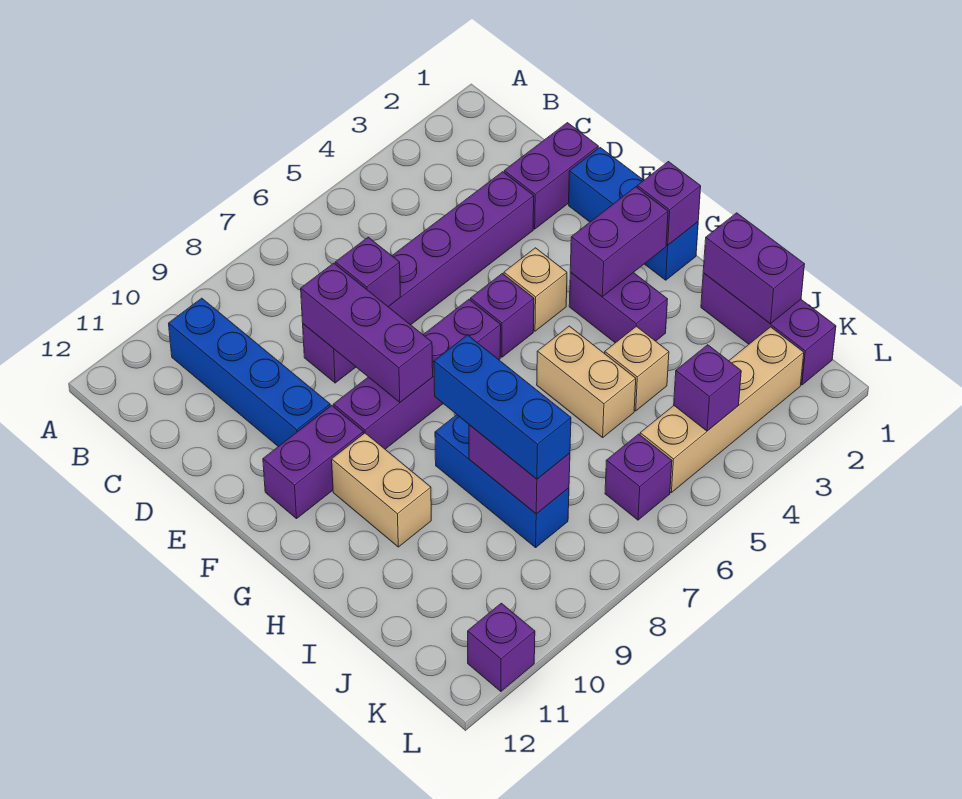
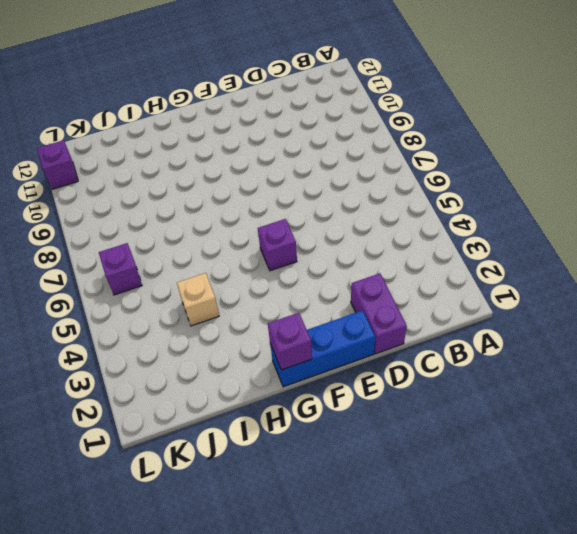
none -> blue brick B10:E10 level 1
none -> purple brick D3:D8 level 1
none -> tan brick F4 level 1

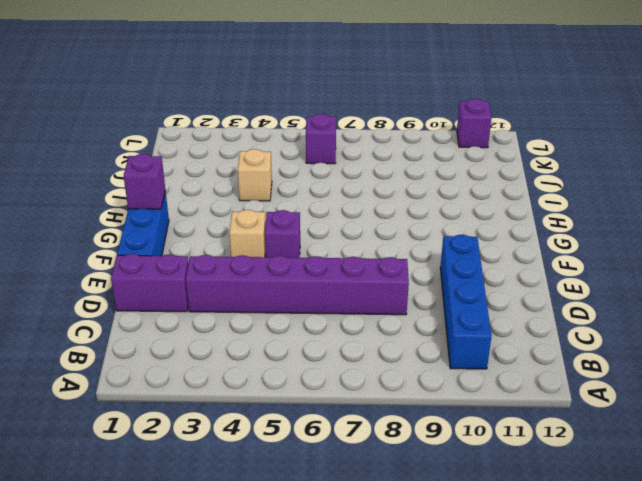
none -> purple brick F6:F9 level 1
none -> purple brick F10:F11 level 1
none -> purple brick G3:H3 level 1

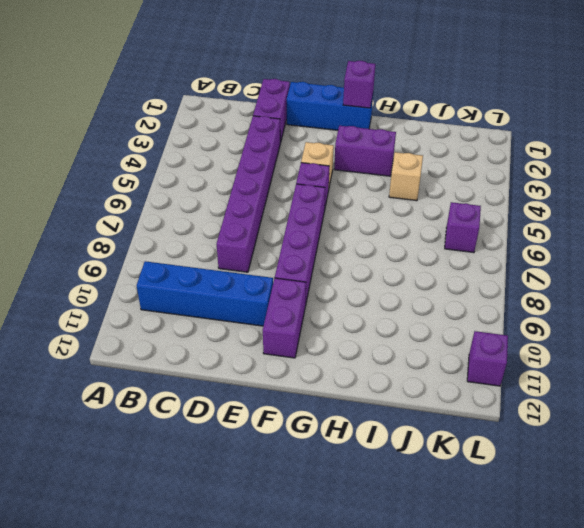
none -> tan brick G10:H10 level 1
none -> tan brick H5:I5 level 1
none -> blue brick H8:J8 level 1

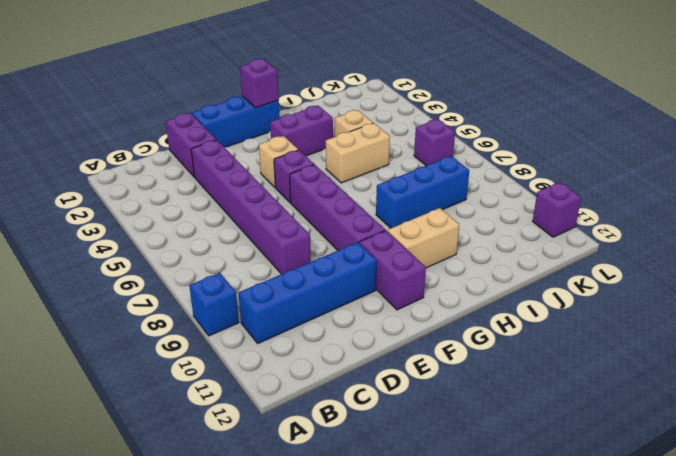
blue brick A9 level 1 -> none
none -> purple brick I1:K1 level 1
none -> tan brick K2:K5 level 1
none -> purple brick D7 level 2

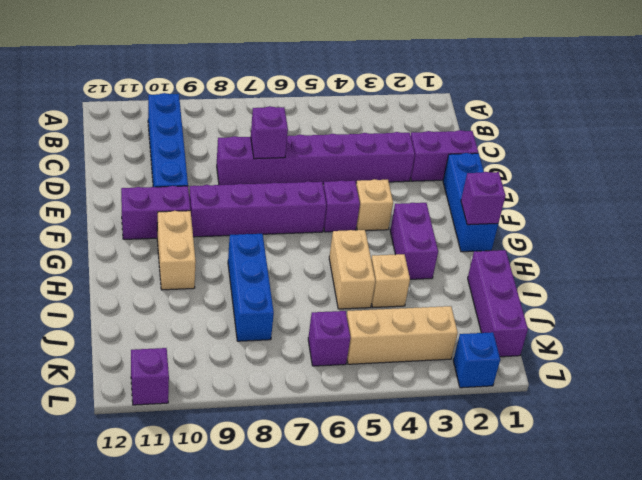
tan brick K3:K5 level 1 -> tan brick K2:K5 level 1
blue brick L2 level 1 -> none
none -> purple brick D8:F8 level 2
none -> purple brick G2:G3 level 2
none -> purple brick I1:J1 level 2

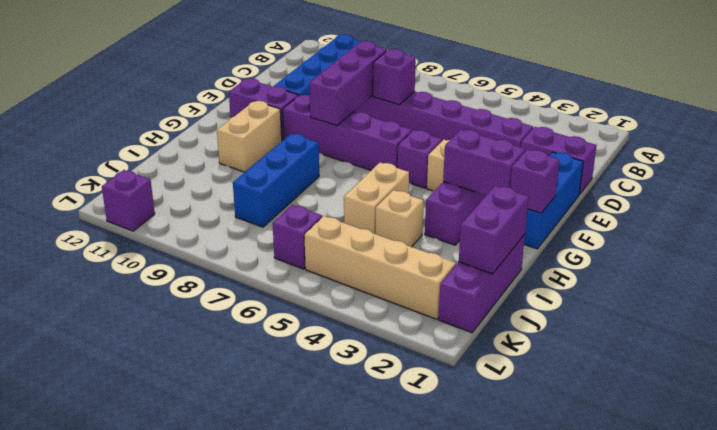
none -> purple brick I8:J8 level 2
none -> purple brick K4 level 2
none -> blue brick H8:J8 level 3

